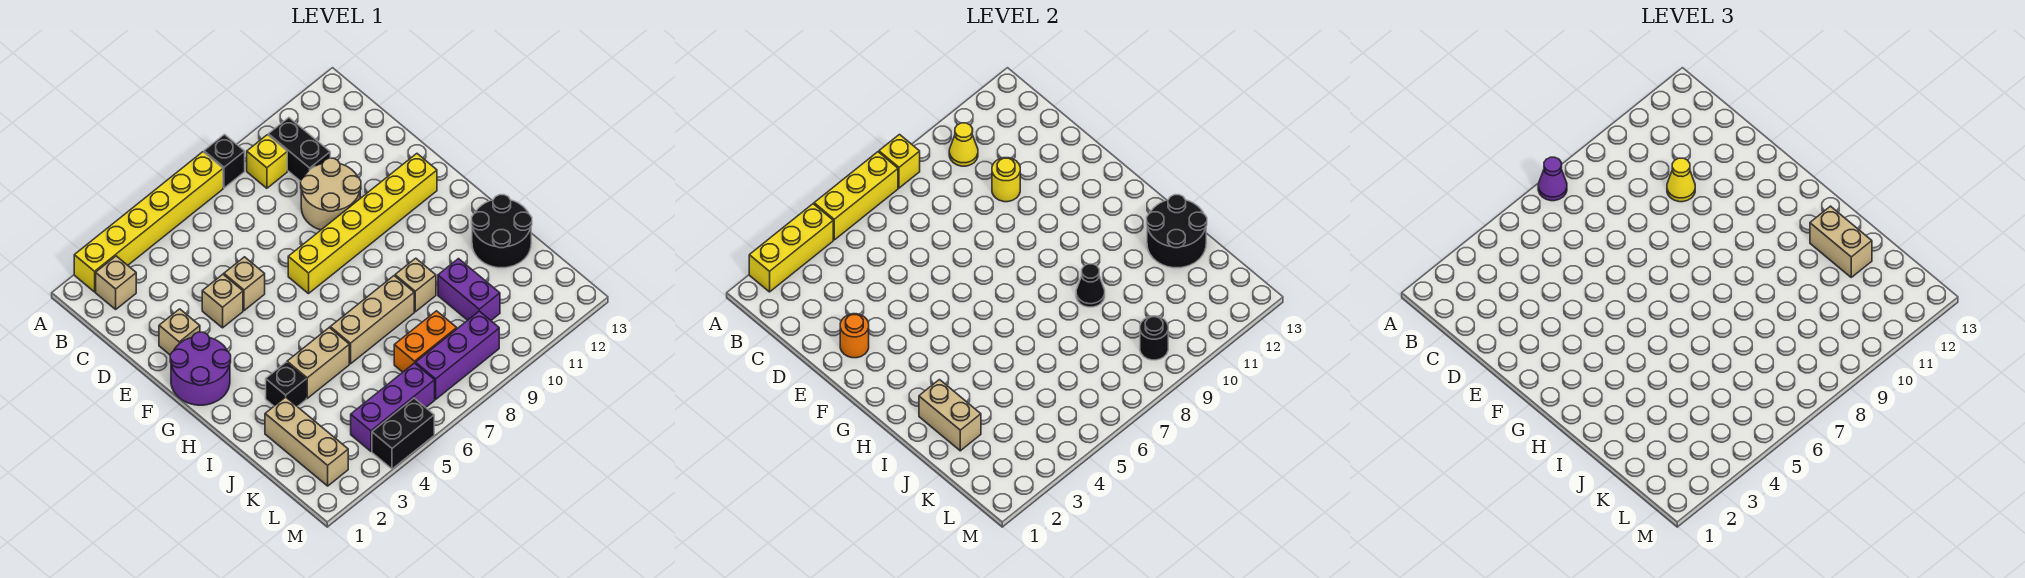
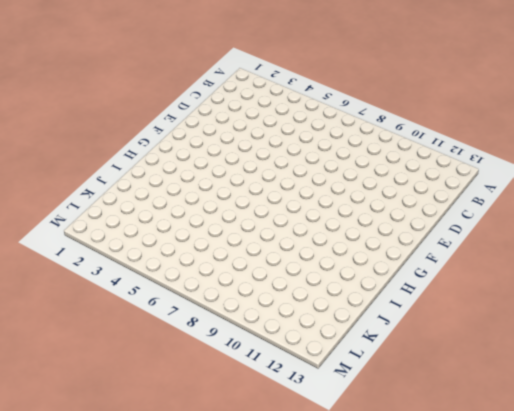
none -> yellow brick A2:A7 level 1
none -> black brick A8 level 1
none -> tan brick B2 level 1
none -> yellow brick B9 level 1

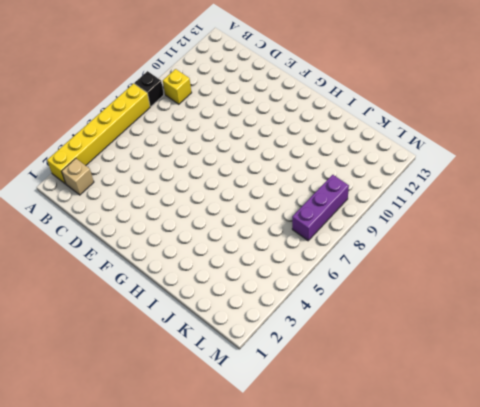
none -> black brick B10:C10 level 1
none -> tan round brick D9:E10 level 1
none -> tan brick E2 level 1
none -> tan brick E4 level 1

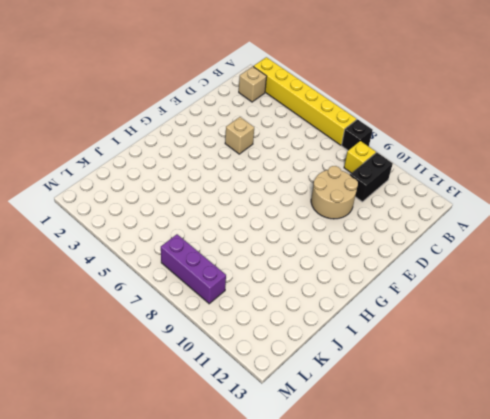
none -> tan brick E2 level 1
none -> tan brick E5 level 1
none -> purple round brick F1:G2 level 1
none -> yellow brick F7:F12 level 1

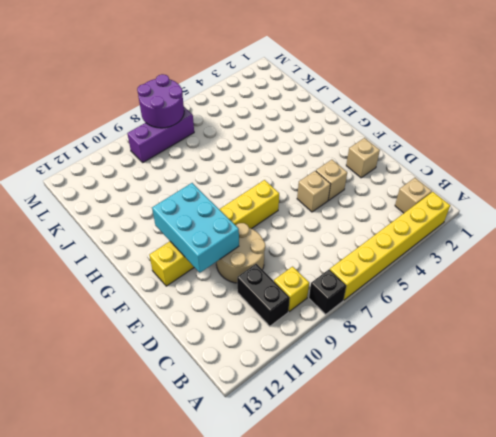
cyan brick E10:G11 level 2 -> none
purple round brick L7:M8 level 2 -> purple round brick F1:G2 level 1
none -> black brick I3 level 1
none -> tan brick I4:I5 level 1
none -> tan brick I6:I8 level 1
none -> tan brick I9 level 1

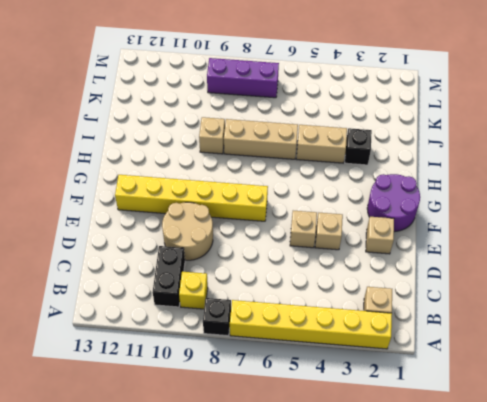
none -> black round brick I12:J13 level 1
none -> tan brick J2:L2 level 1
none -> purple brick J10:K10 level 1
none -> orange brick K7:K8 level 1

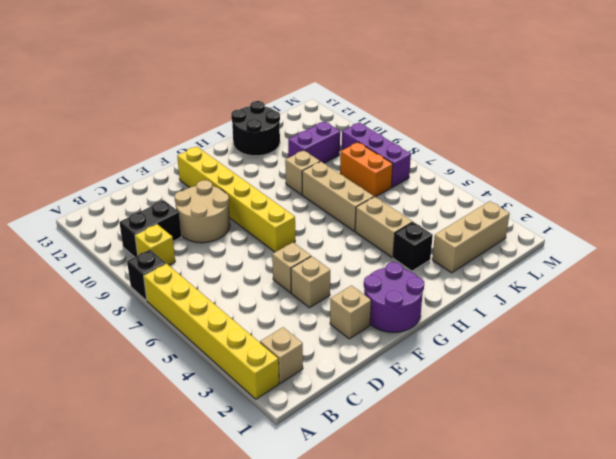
none -> purple brick L4:L6 level 1
none -> black brick M4:M5 level 1
none -> yellow brick A2:A4 level 2
none -> yellow brick A5:A7 level 2

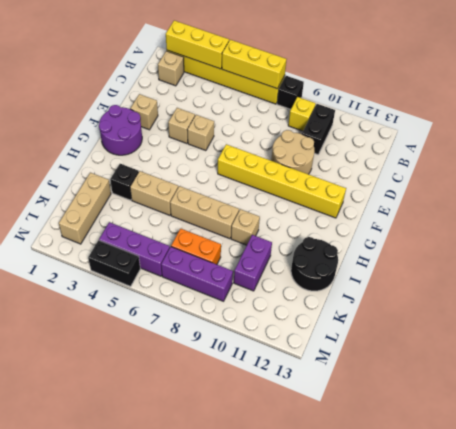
none -> yellow brick A8 level 2
none -> yellow cone B10 level 2
none -> yellow round brick D10 level 2
none -> orange round brick E2 level 2

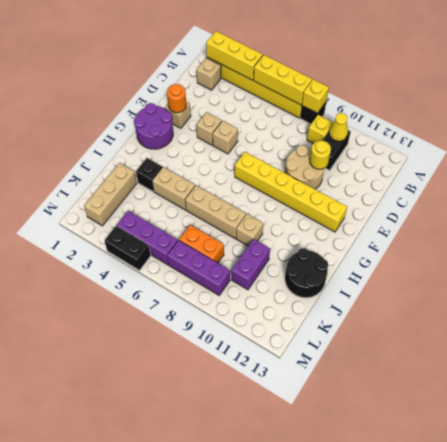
none -> tan brick I2:J2 level 2
none -> black cone I9 level 2
none -> black round brick I12:J13 level 2
none -> black round brick L9 level 2

